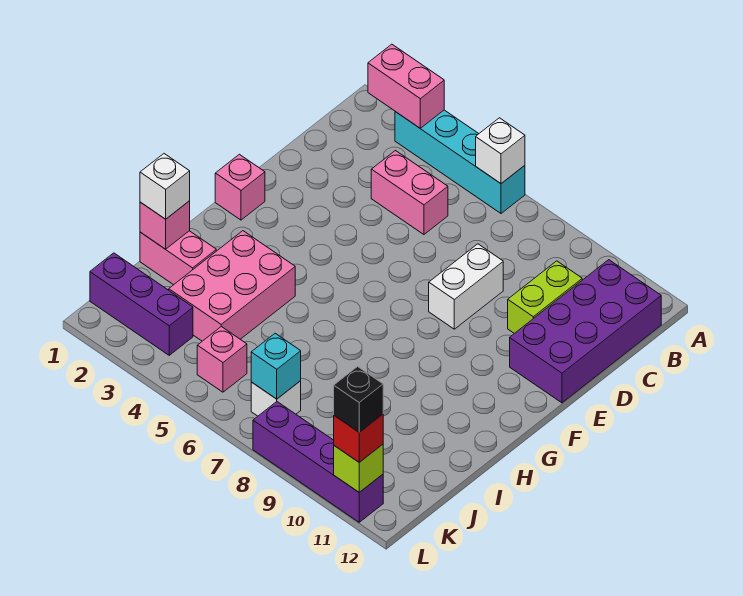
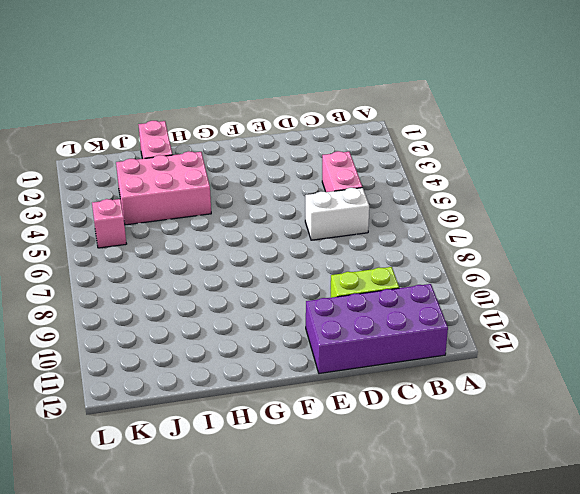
white brick C6:D6 level 1 -> white brick D8:E8 level 1
none -> cyan brick A3:A6 level 1
none -> pink brick F1 level 1
none -> purple brick K1:K3 level 1

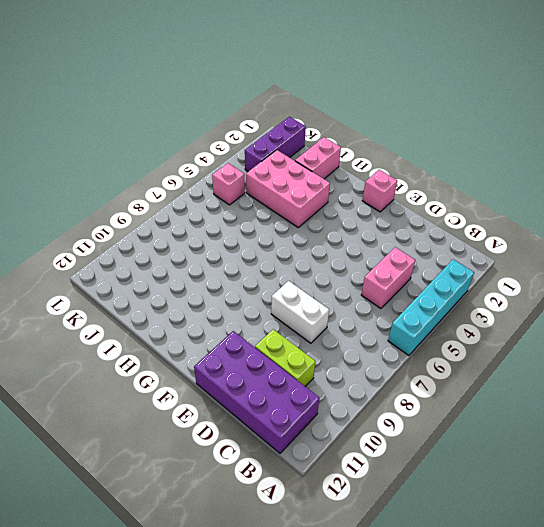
none -> white brick K7 level 1
none -> purple brick L8:L11 level 1
none -> pink brick A2:A3 level 2

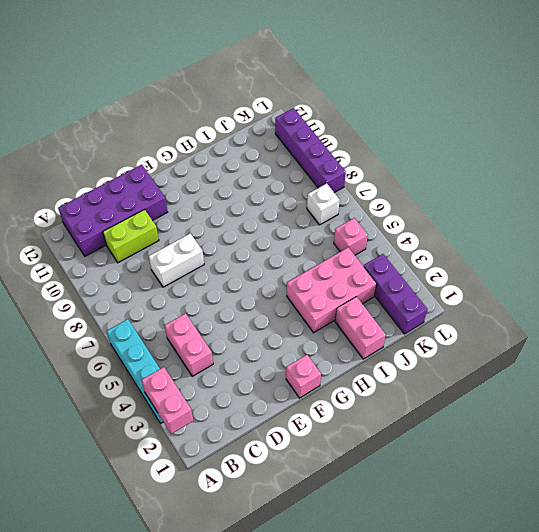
none -> white brick A6 level 2
none -> pink brick I1 level 2
none -> cyan brick K7 level 2

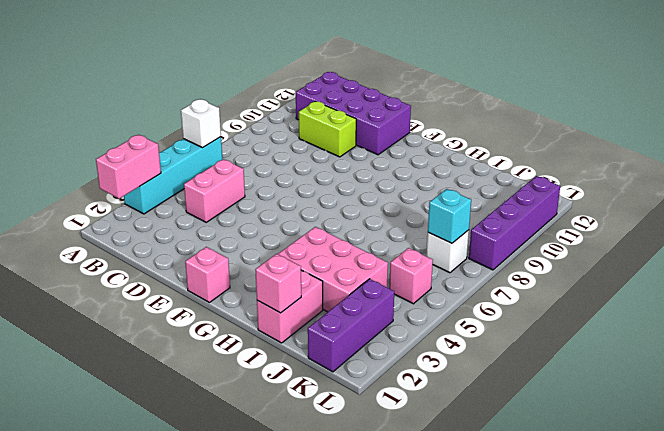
none -> white brick D8:E8 level 1
none -> lime brick L11 level 2
none -> white brick I1 level 3

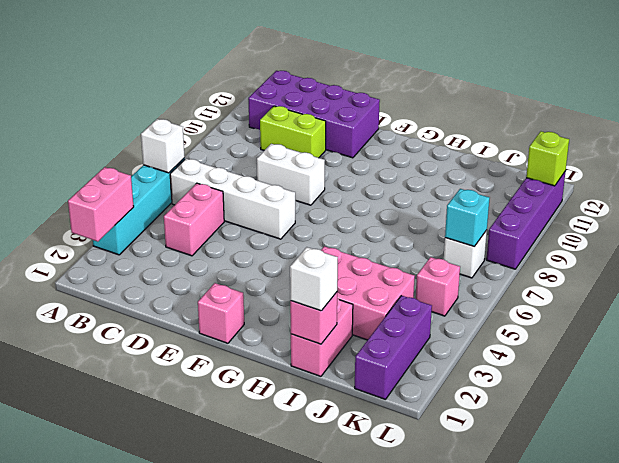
white brick B6:E6 level 1 -> none
none -> red brick L11 level 3
none -> black brick L11 level 4

